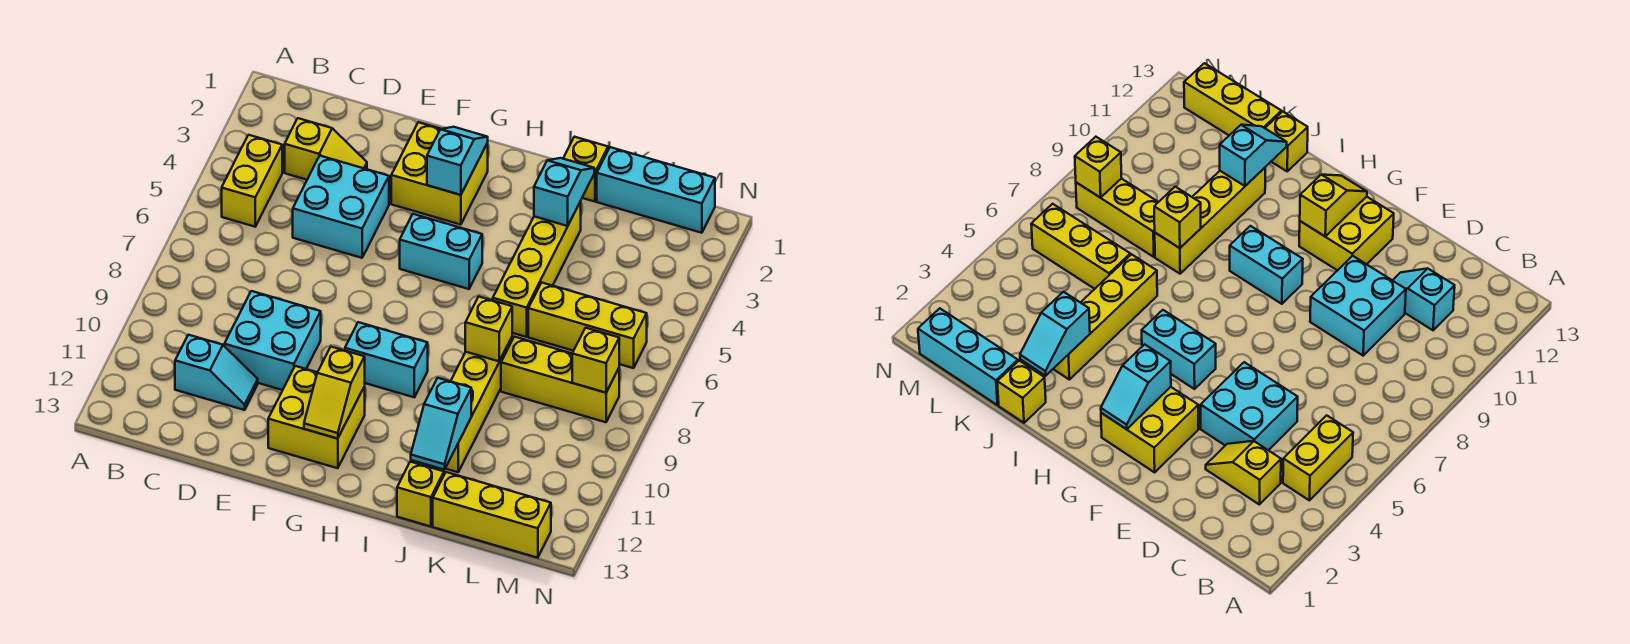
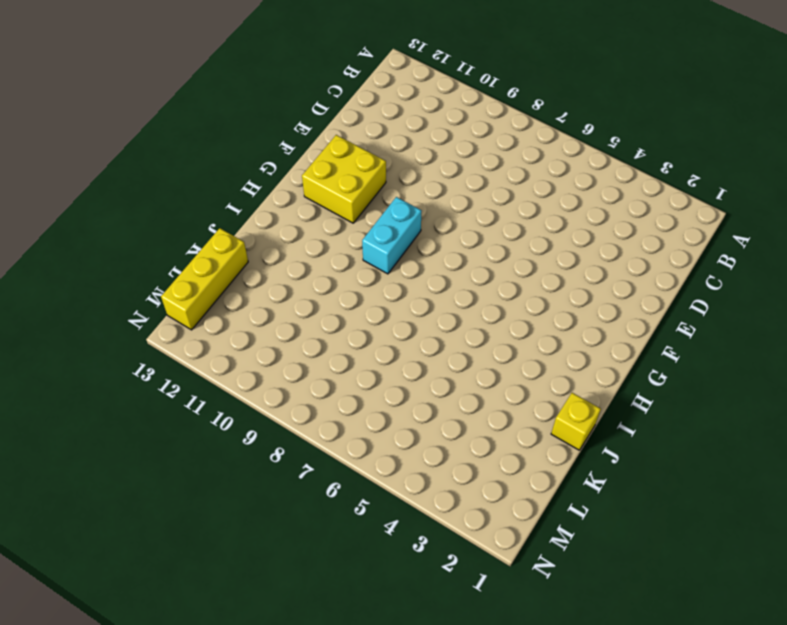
none -> yellow brick B4:B5 level 1
none -> yellow slope C3:D3 level 1 top C
none -> cyan slope C11:D11 level 1 top C

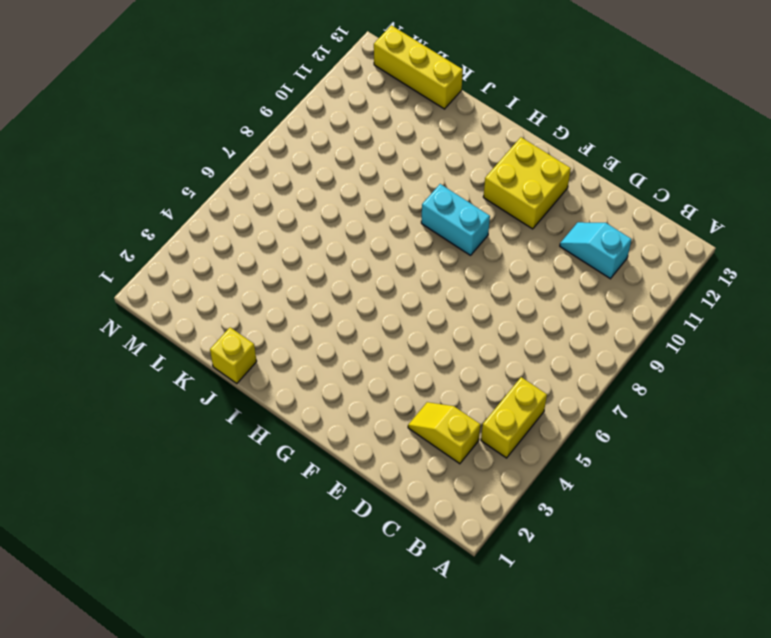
none -> cyan brick D4:E5 level 1
none -> cyan brick D9:E10 level 1
none -> yellow brick F2:G3 level 1

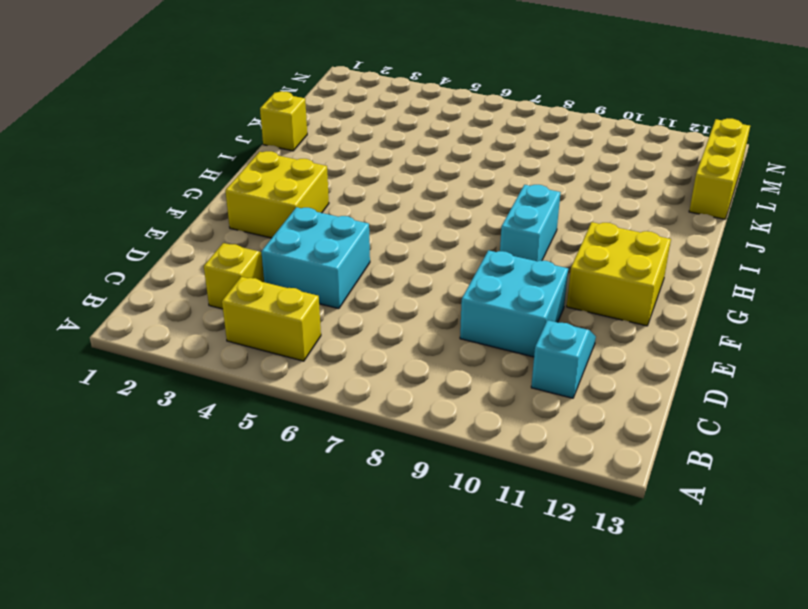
none -> cyan brick G5:H5 level 1
none -> yellow brick J3:J6 level 1
none -> yellow brick J8:J11 level 1

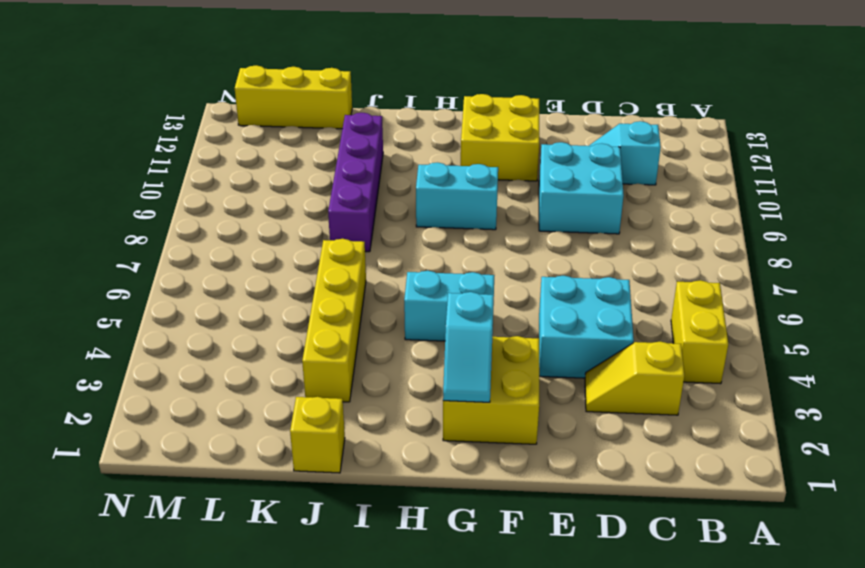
purple brick J8:J11 level 1 -> yellow brick J8:J11 level 1
none -> yellow brick J13 level 1
none -> cyan brick K1:M1 level 1
none -> yellow brick K6:M6 level 1

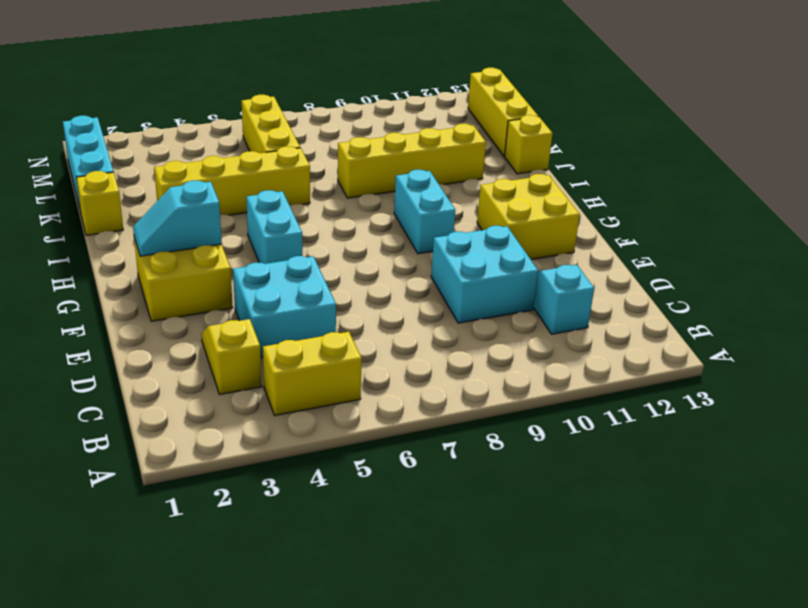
none -> yellow brick K8:M8 level 1
none -> yellow slope G11:G12 level 2 top 11
none -> cyan slope J2:J3 level 2 top 3

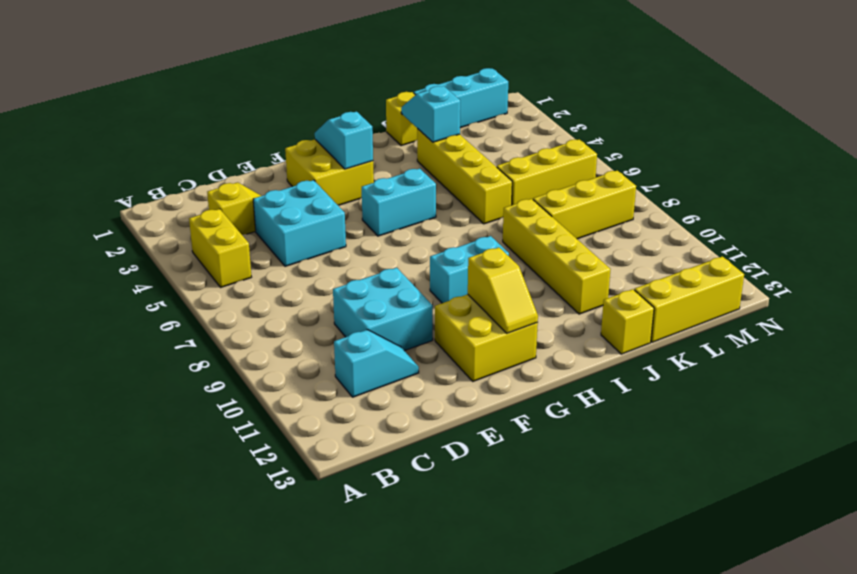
none -> yellow brick J8 level 2
none -> cyan slope J11:J12 level 2 top 11
none -> yellow brick M8 level 2

